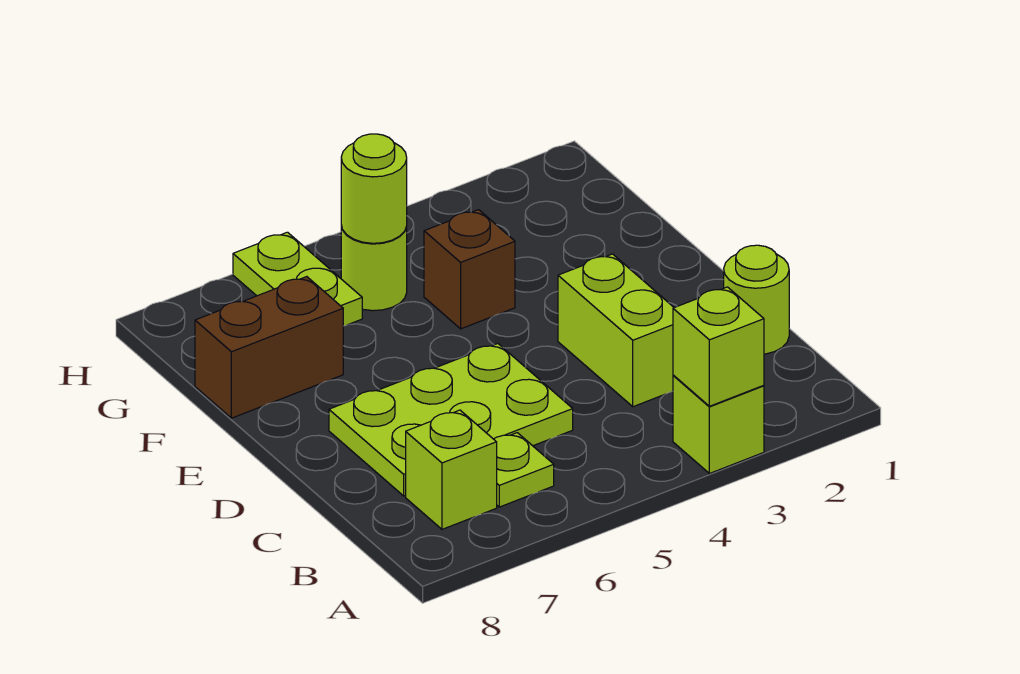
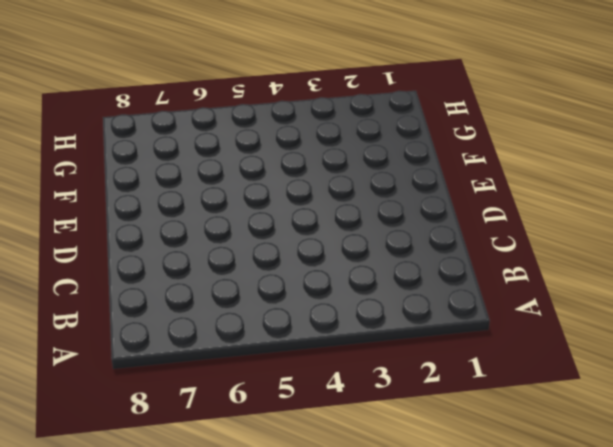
none -> lime brick A3 level 1
none -> lime plate B6 level 1
none -> lime brick B7 level 1

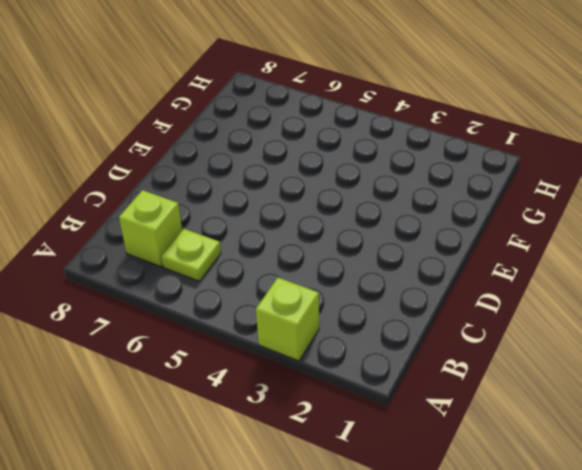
none -> lime round brick C1 level 1
none -> lime brick C3:D3 level 1
none -> lime plate C5:D7 level 1

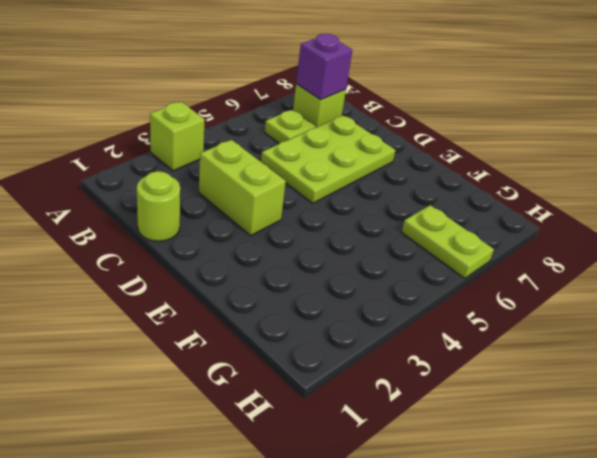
purple brick B7 level 2 -> none
none -> brown brick F4 level 1
none -> brown brick F7:F8 level 1
none -> lime round brick G5 level 1

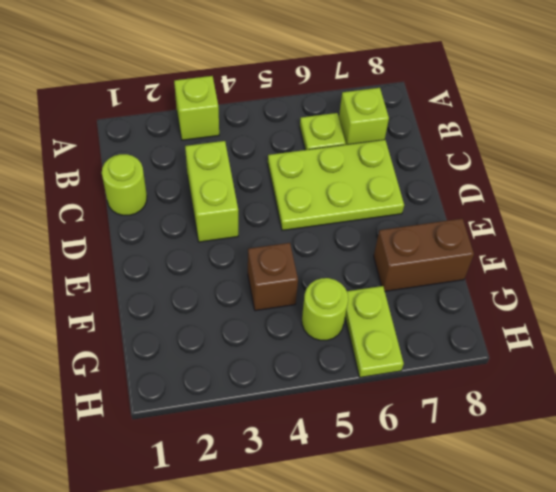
none -> lime brick A3 level 2
none -> lime round brick G5 level 2

